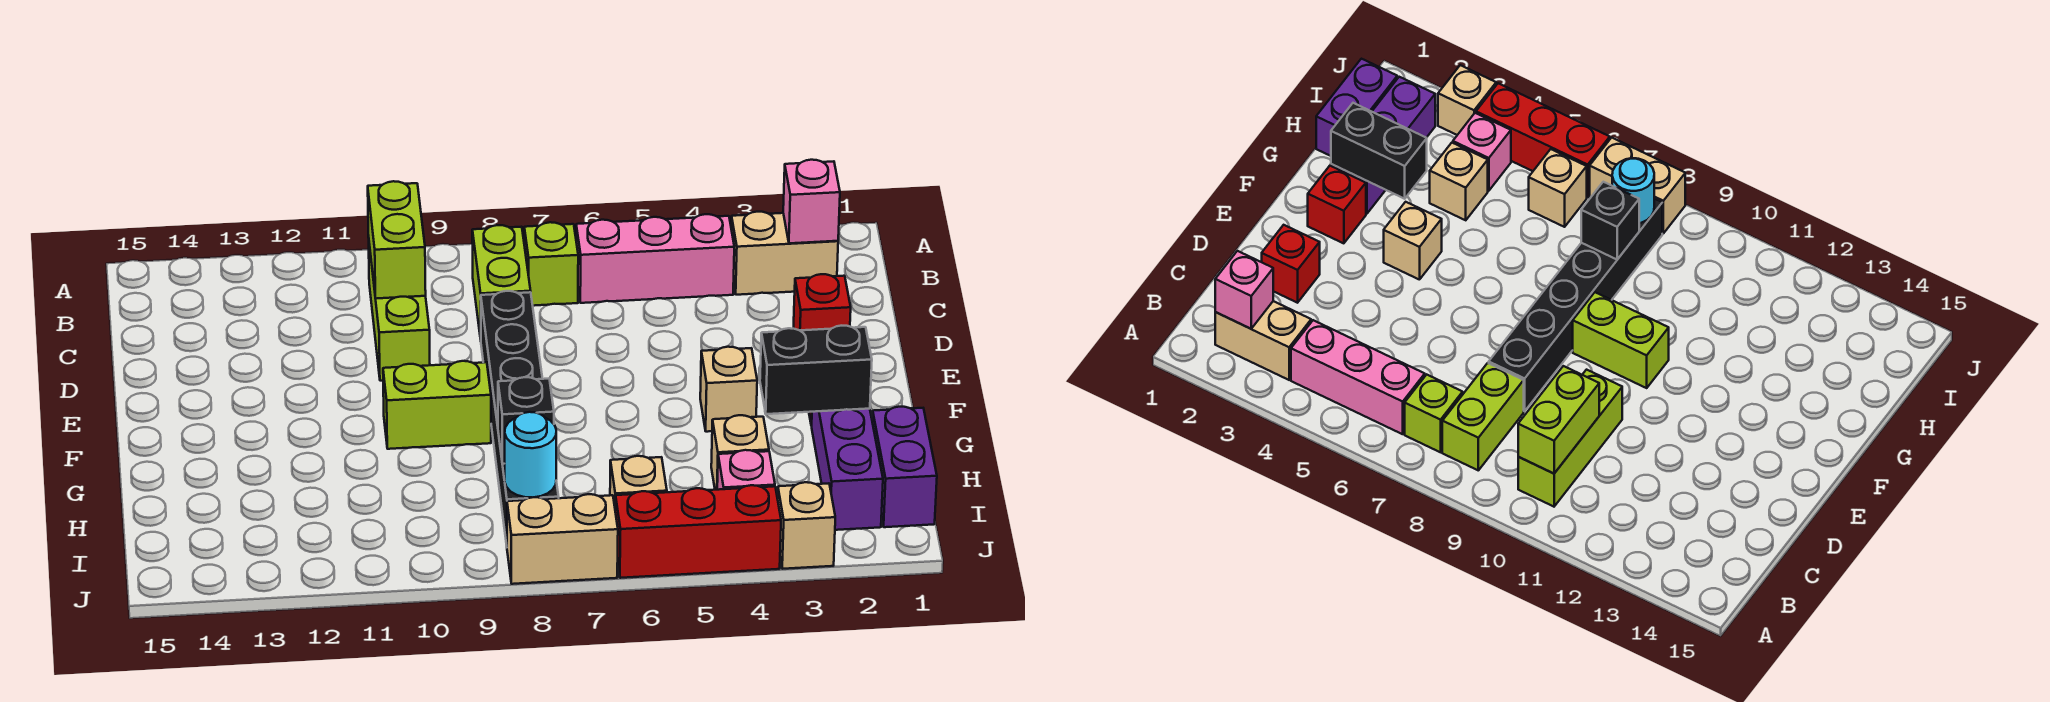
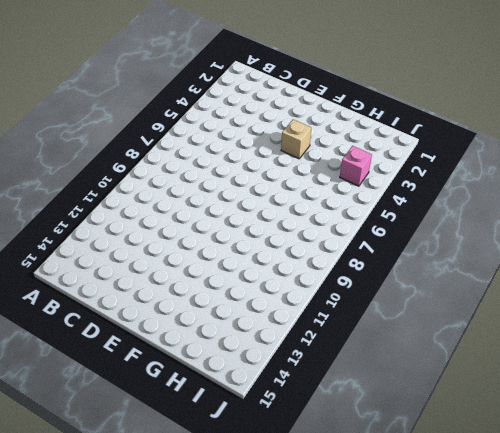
none -> tan brick B2:B3 level 1
none -> pink brick B4:B6 level 1
none -> lime brick B7 level 1

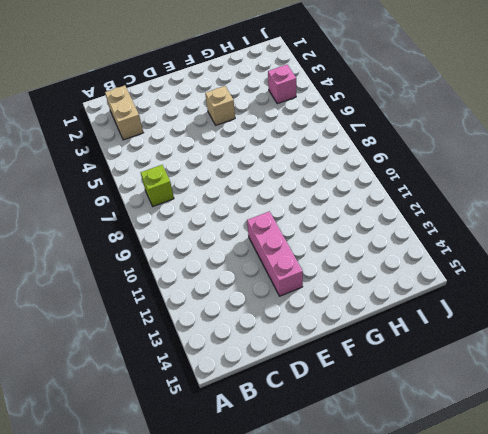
pink brick E11:E13 level 1 -> pink brick B4:B6 level 1
none -> lime brick B8:C8 level 1
none -> lime brick B10:D10 level 1
none -> red brick D2 level 1

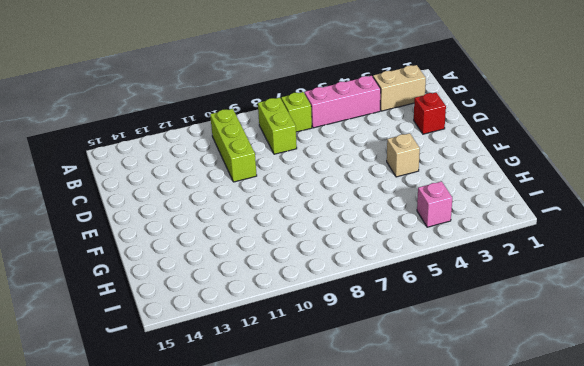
none -> black brick D8:I8 level 1
none -> red brick F2 level 1
none -> lime brick F9:F10 level 1

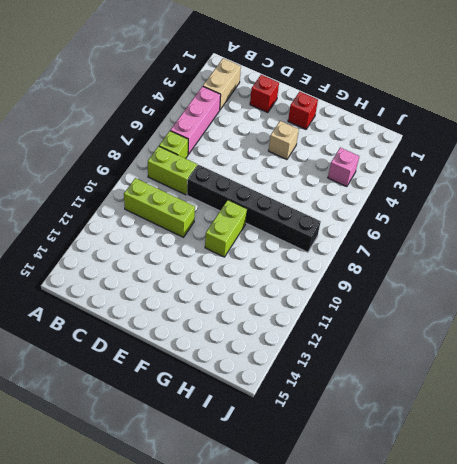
none -> purple brick G2:I2 level 1
none -> purple brick H1:I1 level 1
none -> tan brick H4 level 1

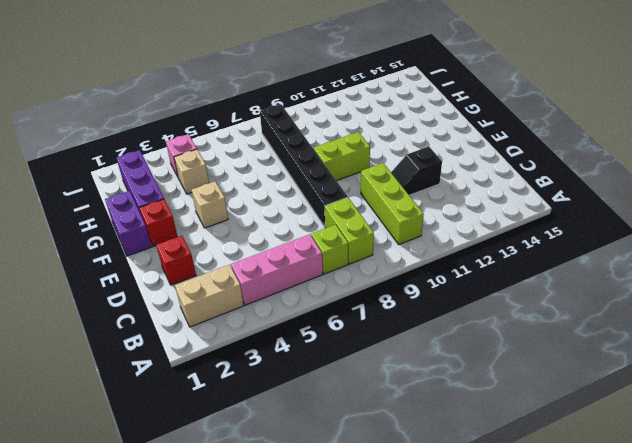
black slope D11:D12 level 1 top 12 -> none
purple brick F1:G1 level 1 -> purple brick H1:I1 level 1
none -> tan brick I6 level 1
none -> tan brick J3 level 1
none -> red brick J4:J6 level 1

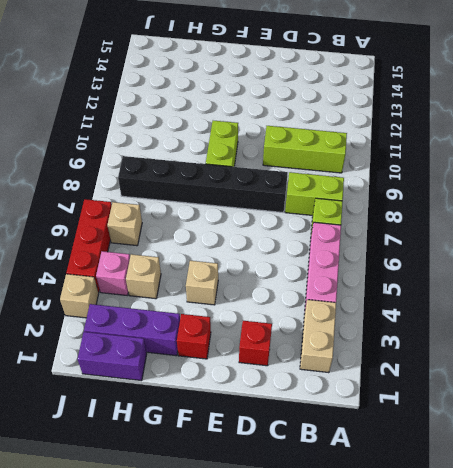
none -> tan brick J7:J8 level 1
none -> pink brick B2 level 2
none -> lime brick B10:C10 level 2

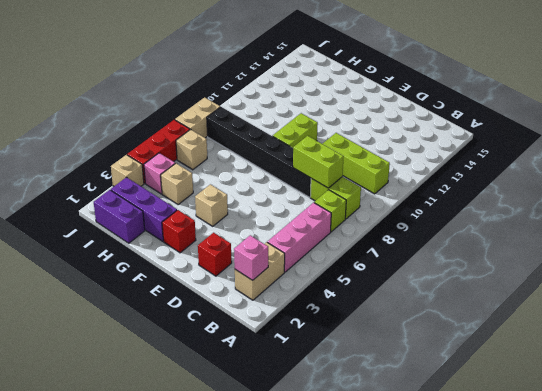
lime brick C8:D8 level 2 -> lime brick B10:C10 level 2
none -> black brick G2:G3 level 2
none -> black brick H8 level 2
none -> cyan round brick I8 level 2

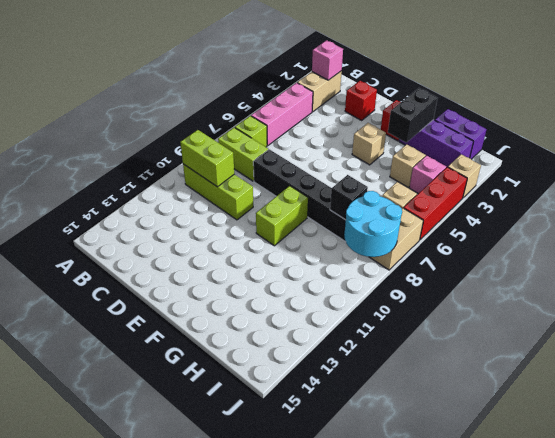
cyan round brick I8:J9 level 2 -> cyan round brick I8 level 2

